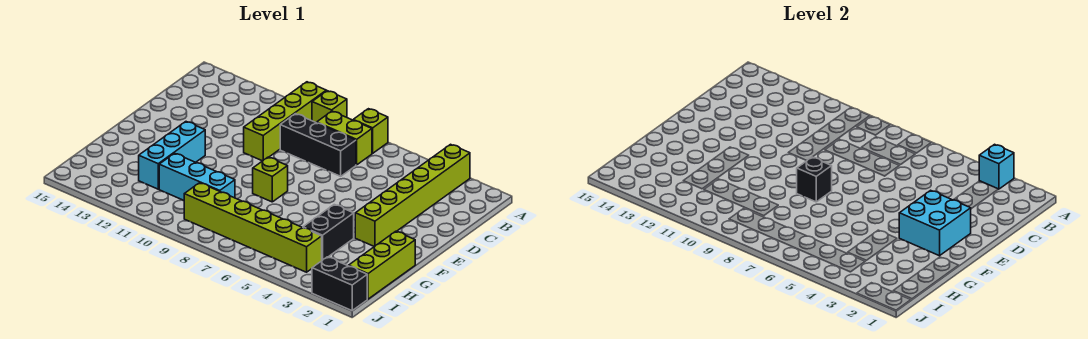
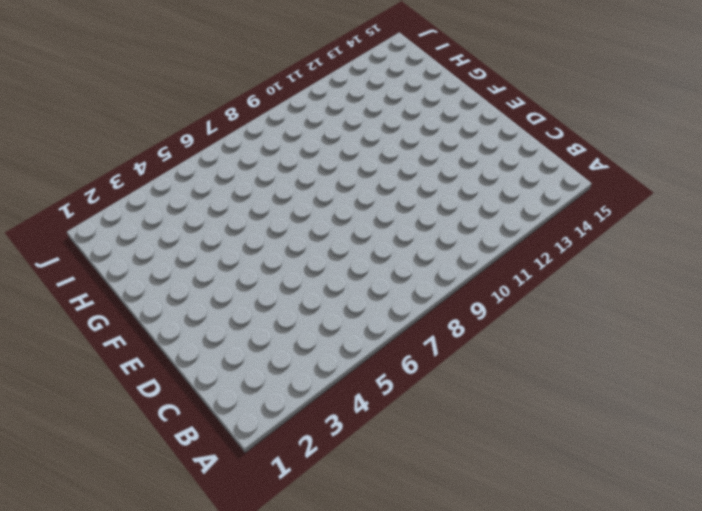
none -> lime brick A3:F3 level 1
none -> lime brick A7 level 1
none -> lime brick A9 level 1

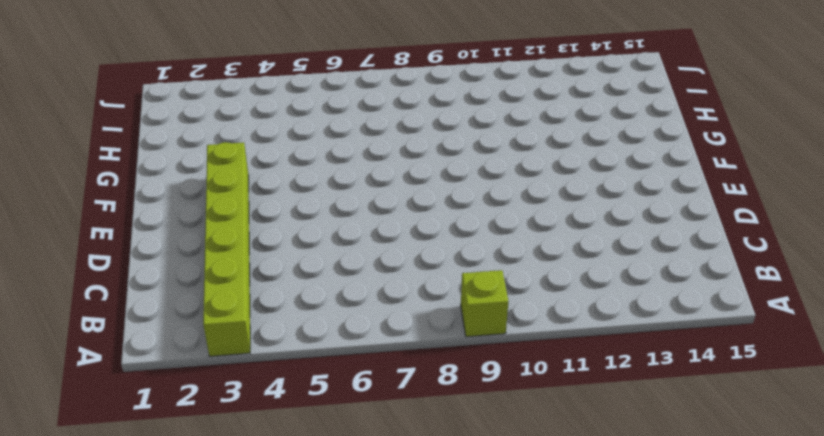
none -> lime brick A7 level 1
none -> lime brick A10:D10 level 1
none -> lime brick B7:B8 level 1

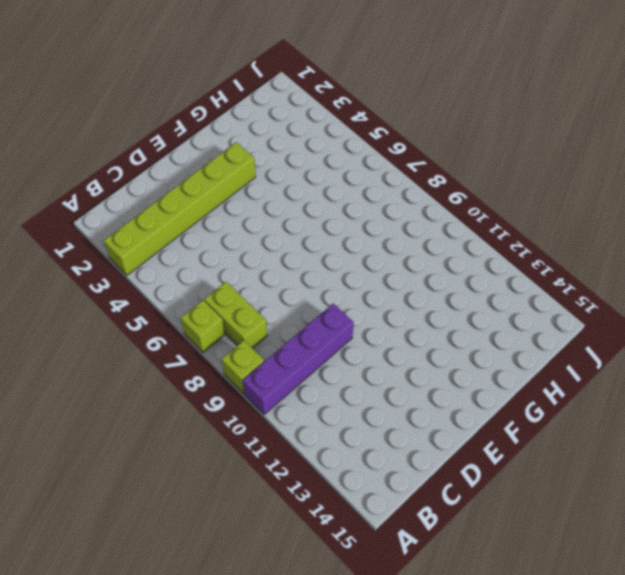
purple brick A10:D10 level 1 -> lime brick A10:D10 level 1
none -> black brick C7:C9 level 1
none -> lime brick F8 level 1
none -> cyan brick F12:H12 level 1

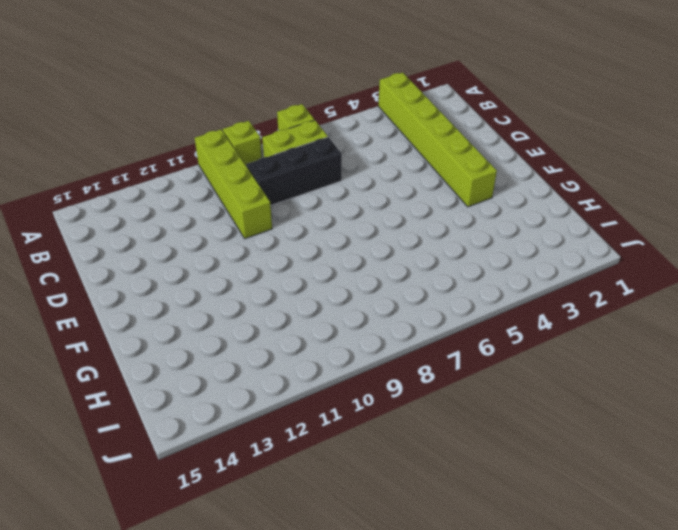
none -> lime brick F8 level 1
none -> cyan brick F12:H12 level 1
none -> lime brick G1:I1 level 1

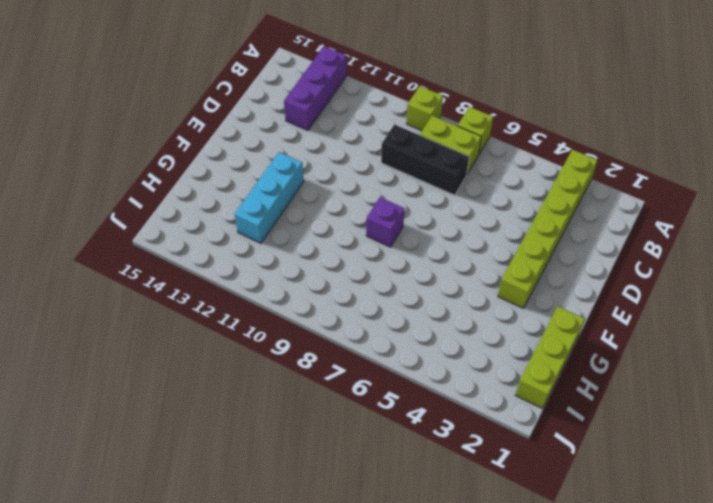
purple brick A13:C13 level 1 -> none
purple brick F8 level 1 -> lime brick F8 level 1
none -> lime brick A10:D10 level 1
none -> black brick G4:H4 level 1
none -> cyan brick H9:H11 level 1

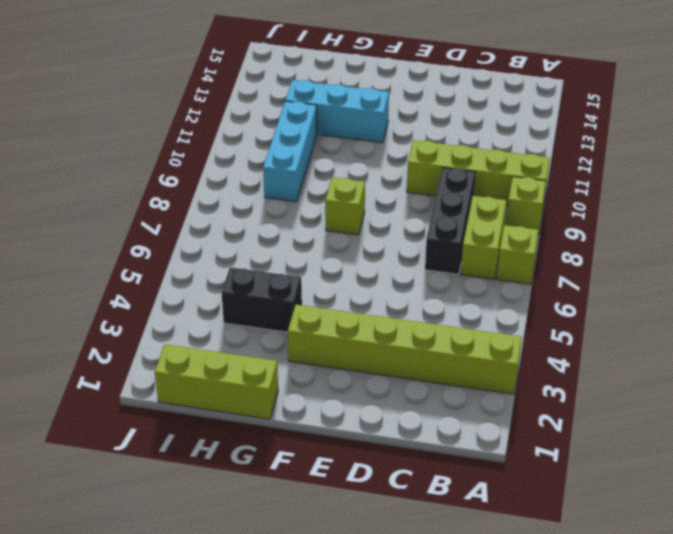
none -> lime brick I4:I9 level 1
none -> black brick J1:J2 level 1
none -> cyan brick A3 level 2

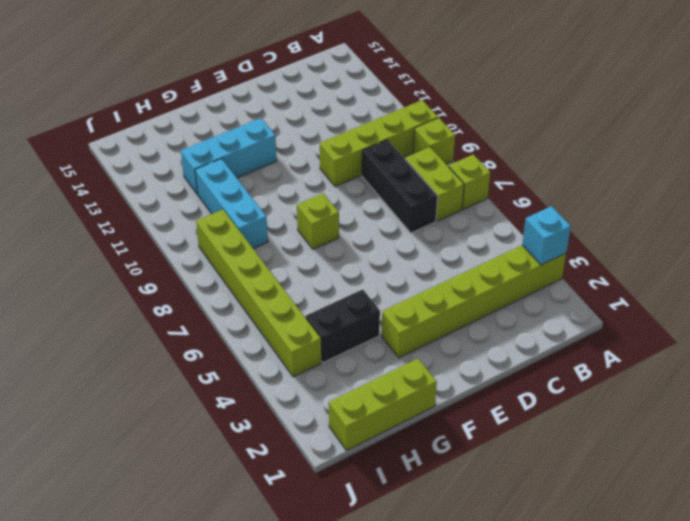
none -> black brick J1:J2 level 1
none -> cyan brick E2:F3 level 2
none -> black brick F8 level 2

